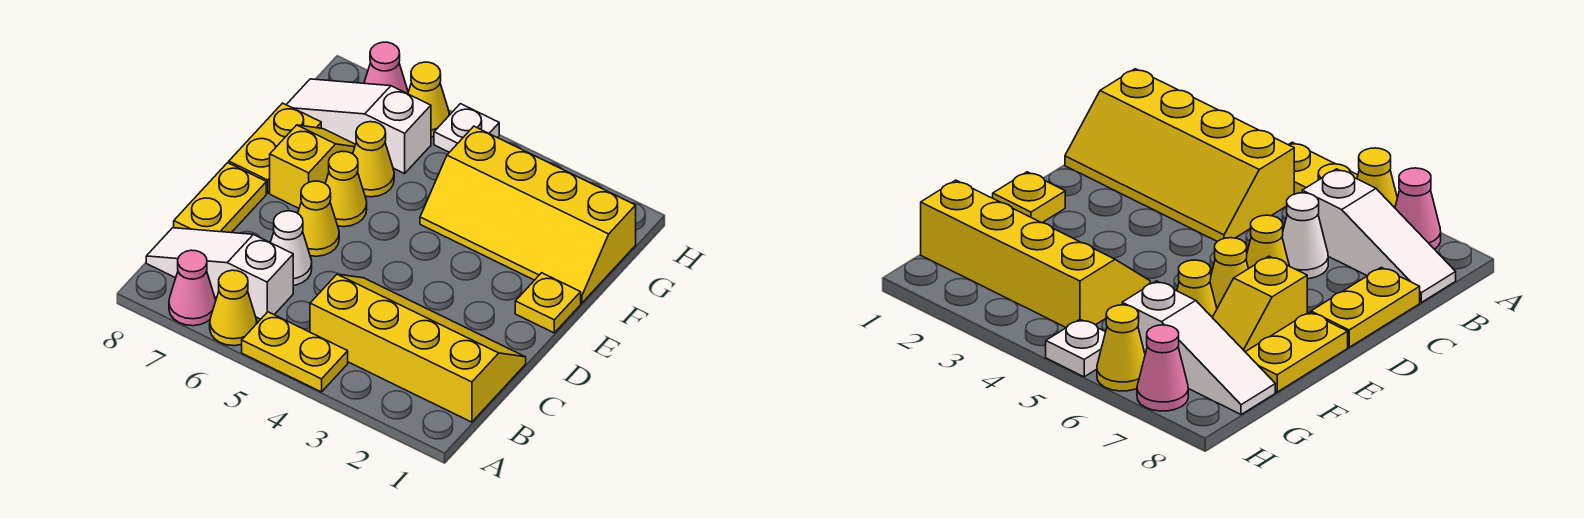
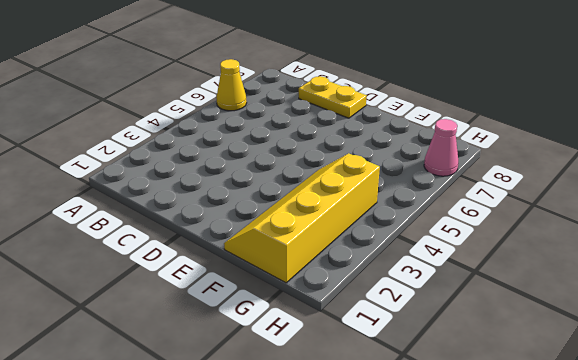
none -> yellow plate A4:A5 level 1
none -> pink cone A7 level 1
none -> yellow slope B1:C4 level 1 top B

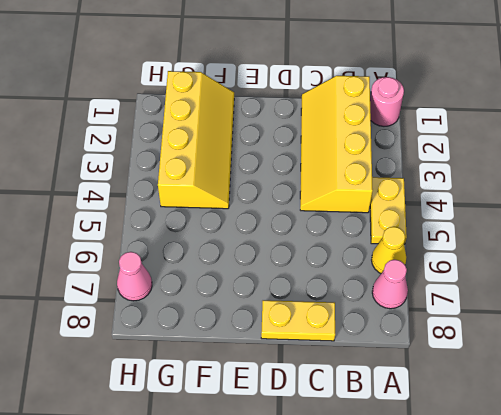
pink round brick A1 level 1 -> none
none -> white slope B6:B8 level 1 top 6
none -> white cone C6 level 1
none -> yellow cone D6 level 1

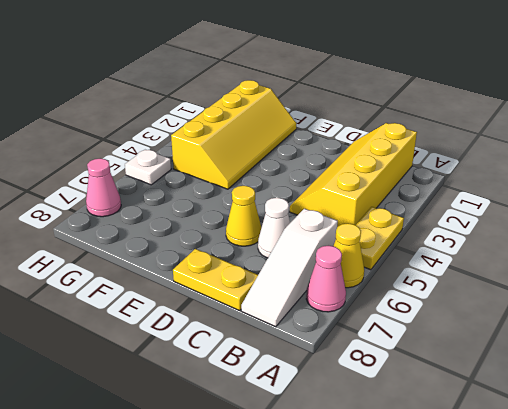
none -> yellow plate E1 level 1
none -> yellow cone E6 level 1
none -> yellow slope E7:F7 level 1 top E

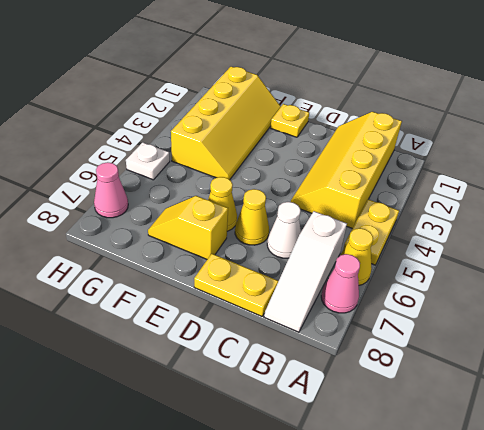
none -> yellow plate E8:F8 level 1
none -> yellow cone F6 level 1
none -> white slope G6:G8 level 1 top 6

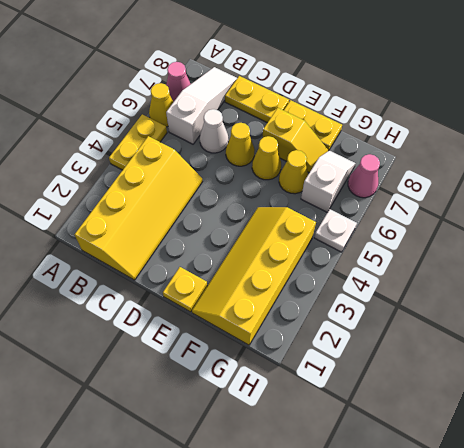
white slope G6:G7 level 1 top 6 -> white slope G6:G8 level 1 top 6
none -> yellow cone H6 level 1

